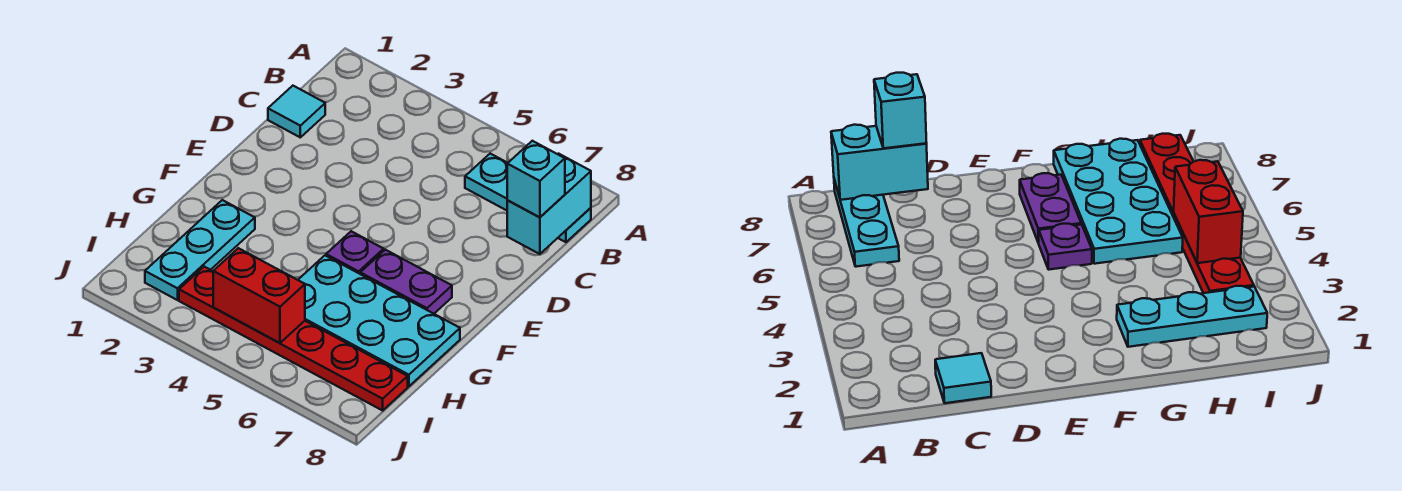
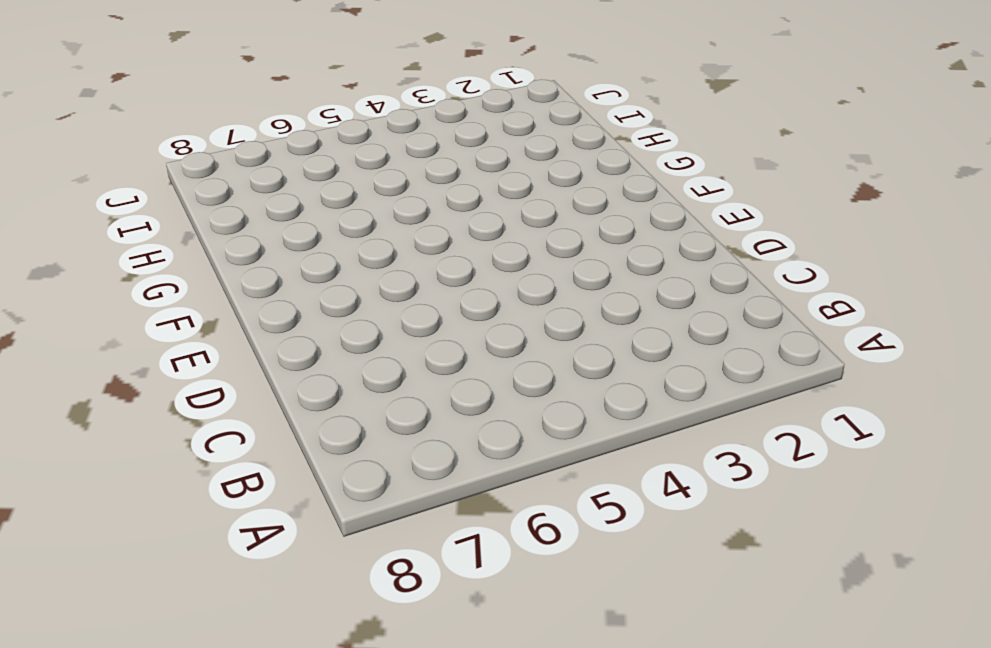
none -> cyan plate B6:B8 level 1
none -> cyan tile C1 level 1

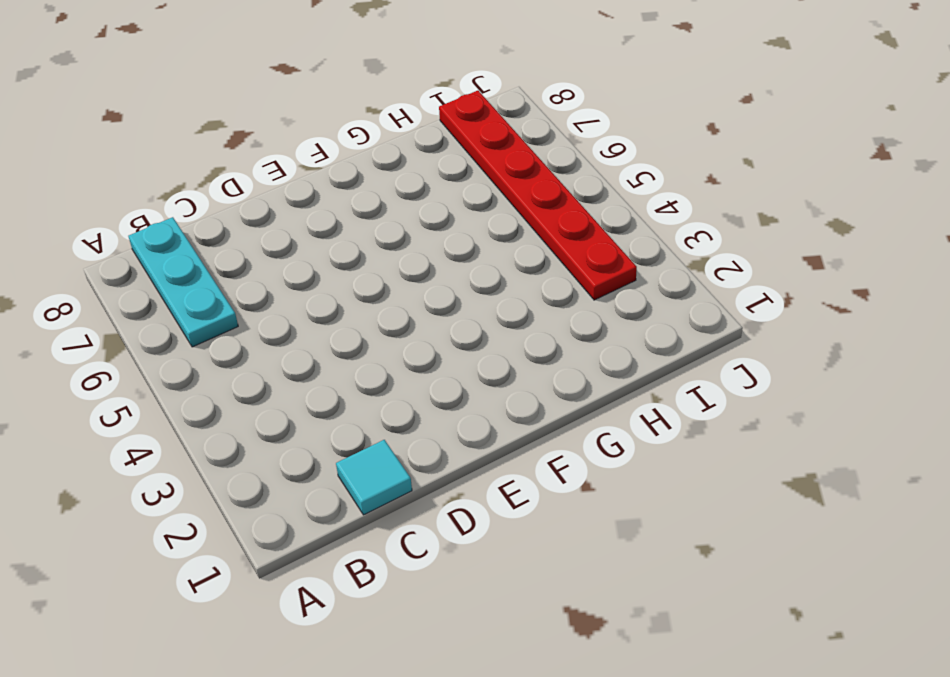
none -> purple plate F5 level 1
none -> purple plate F6:F7 level 1

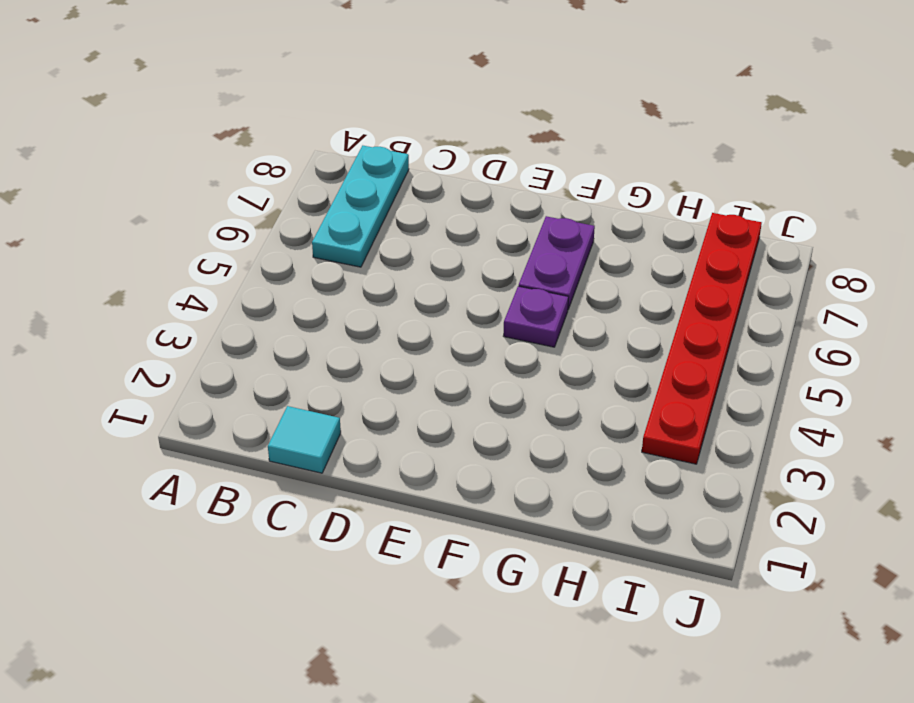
none -> cyan plate G2:I2 level 1
none -> cyan plate G5:H8 level 1

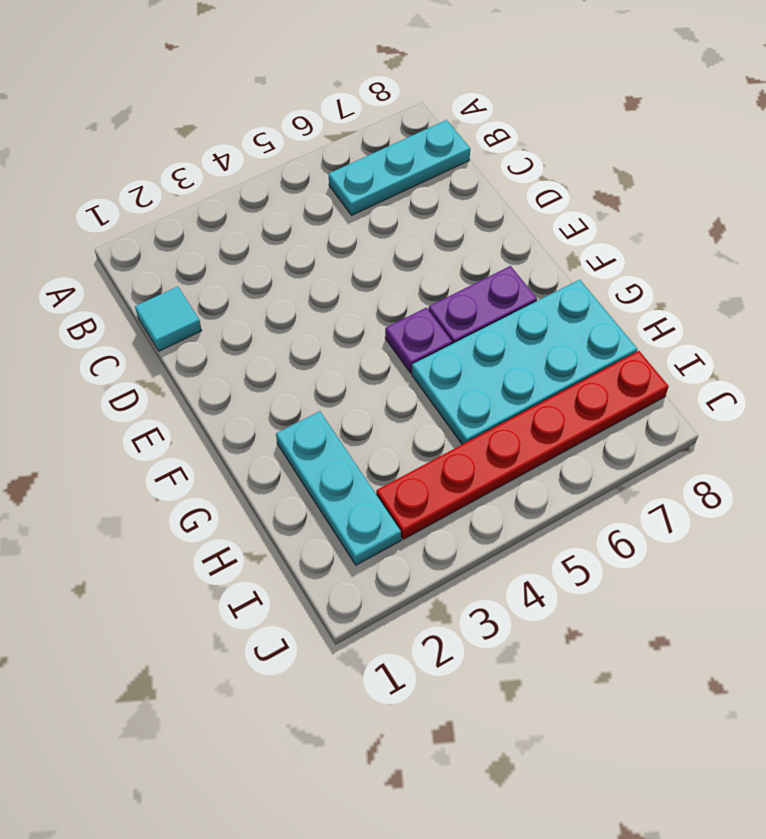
none -> cyan brick B8:C8 level 2
none -> red brick I4:I5 level 2

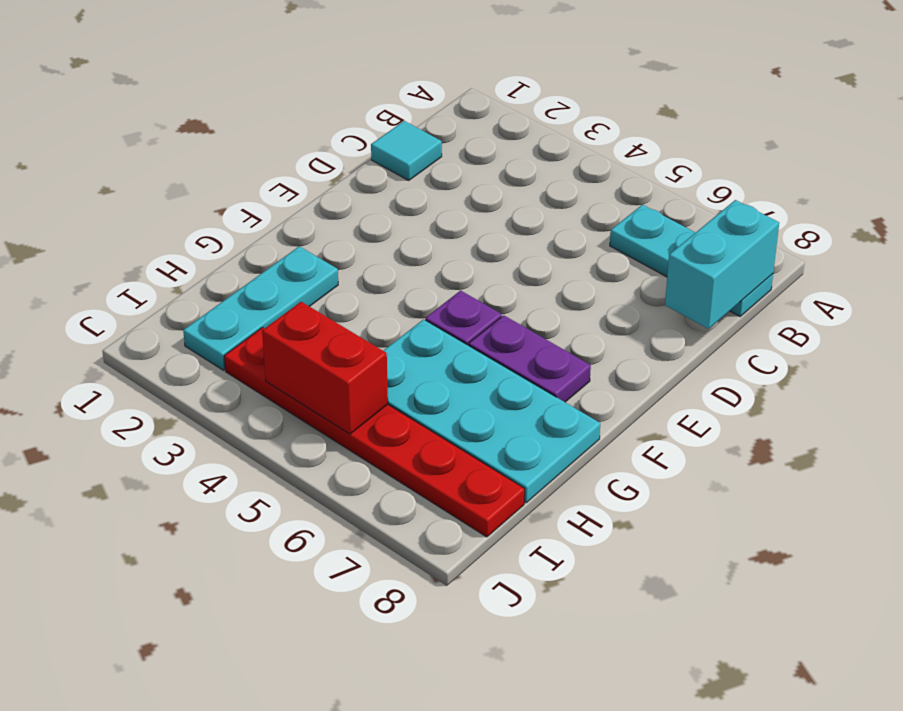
none -> cyan brick C8 level 3

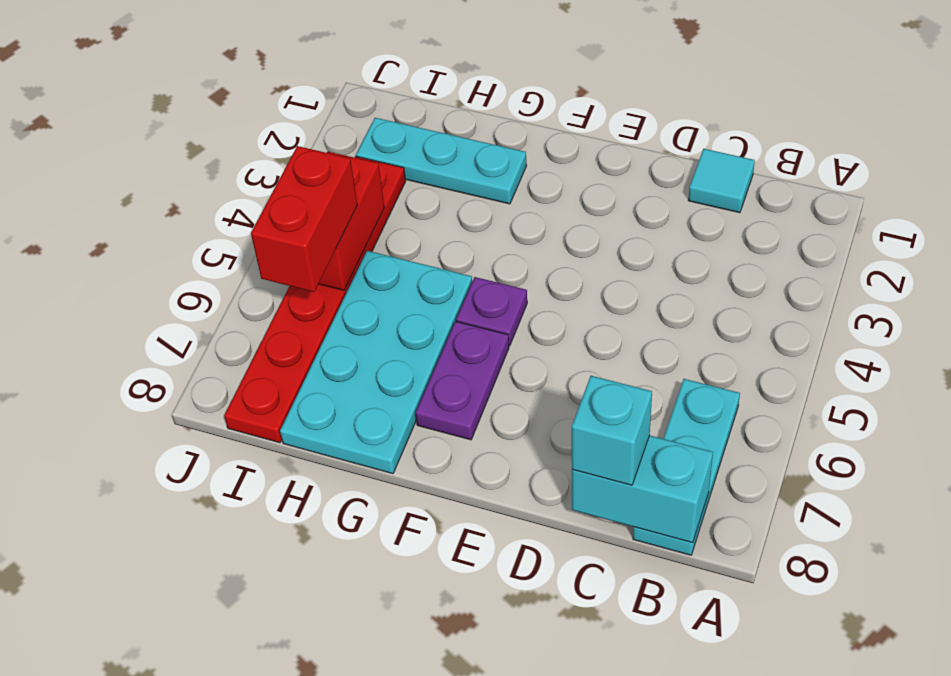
red brick I5:I6 level 3 -> none

